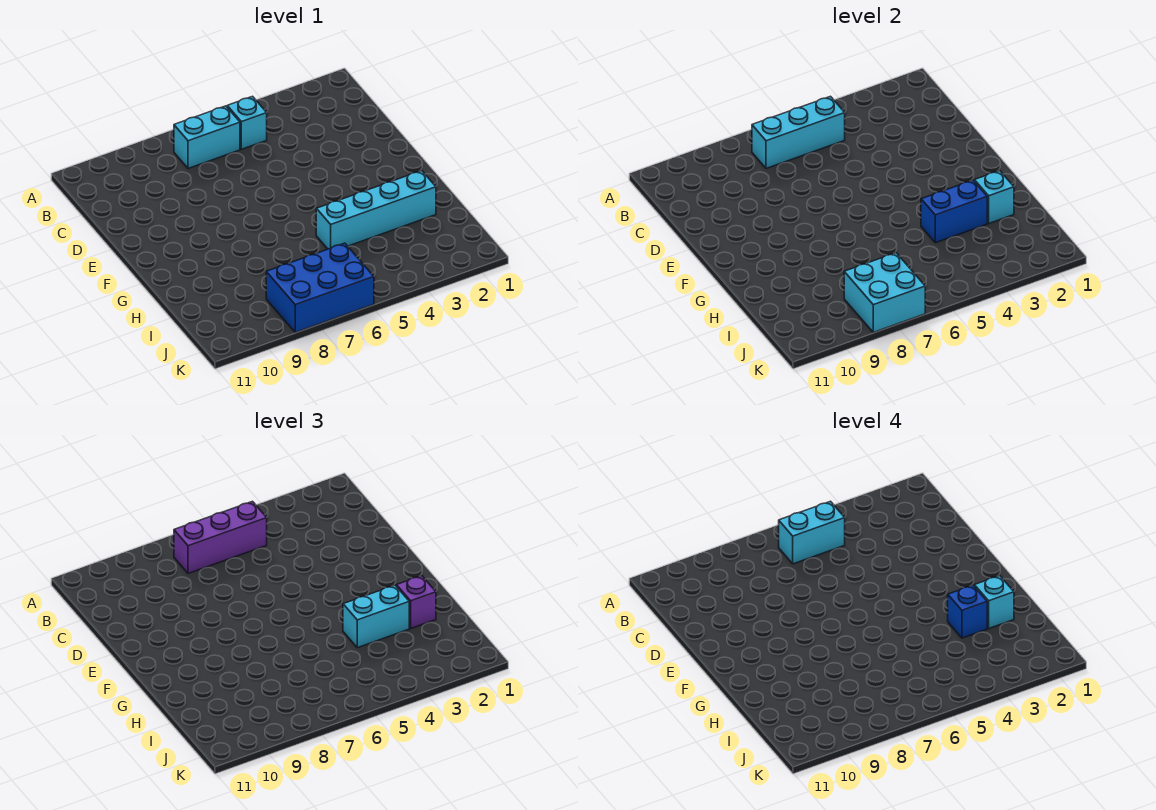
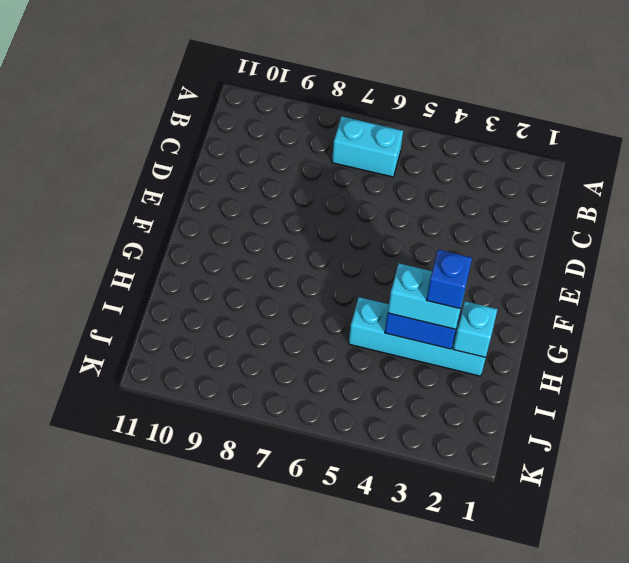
none -> cyan brick B5 level 1
none -> blue brick J6:K8 level 1
none -> cyan brick B5:B7 level 2

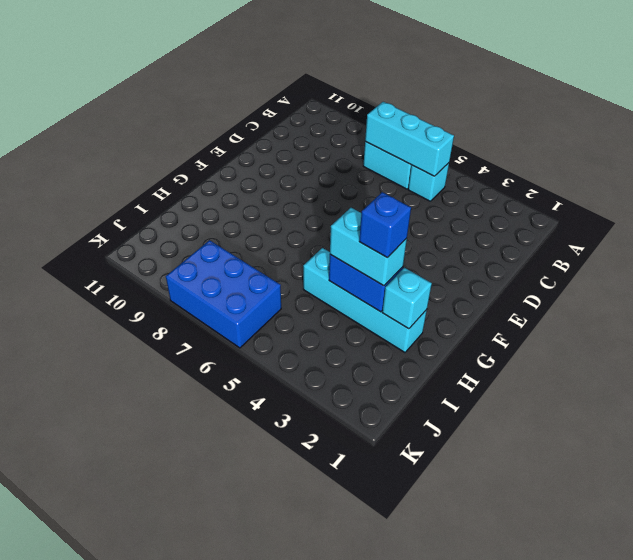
none -> cyan brick J7:K8 level 2
none -> purple brick B5:B7 level 3
none -> purple brick H2 level 3

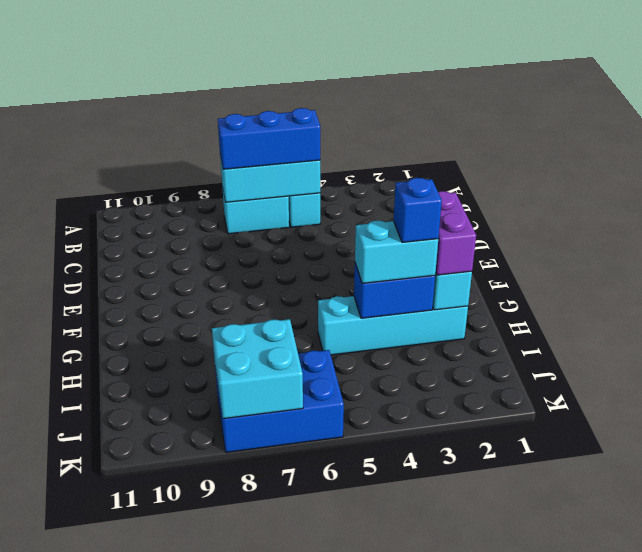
blue brick B5:B7 level 3 -> purple brick B5:B7 level 3
purple brick G2:H2 level 3 -> purple brick H2 level 3
none -> cyan brick B5:B6 level 4
none -> cyan brick H2 level 4

